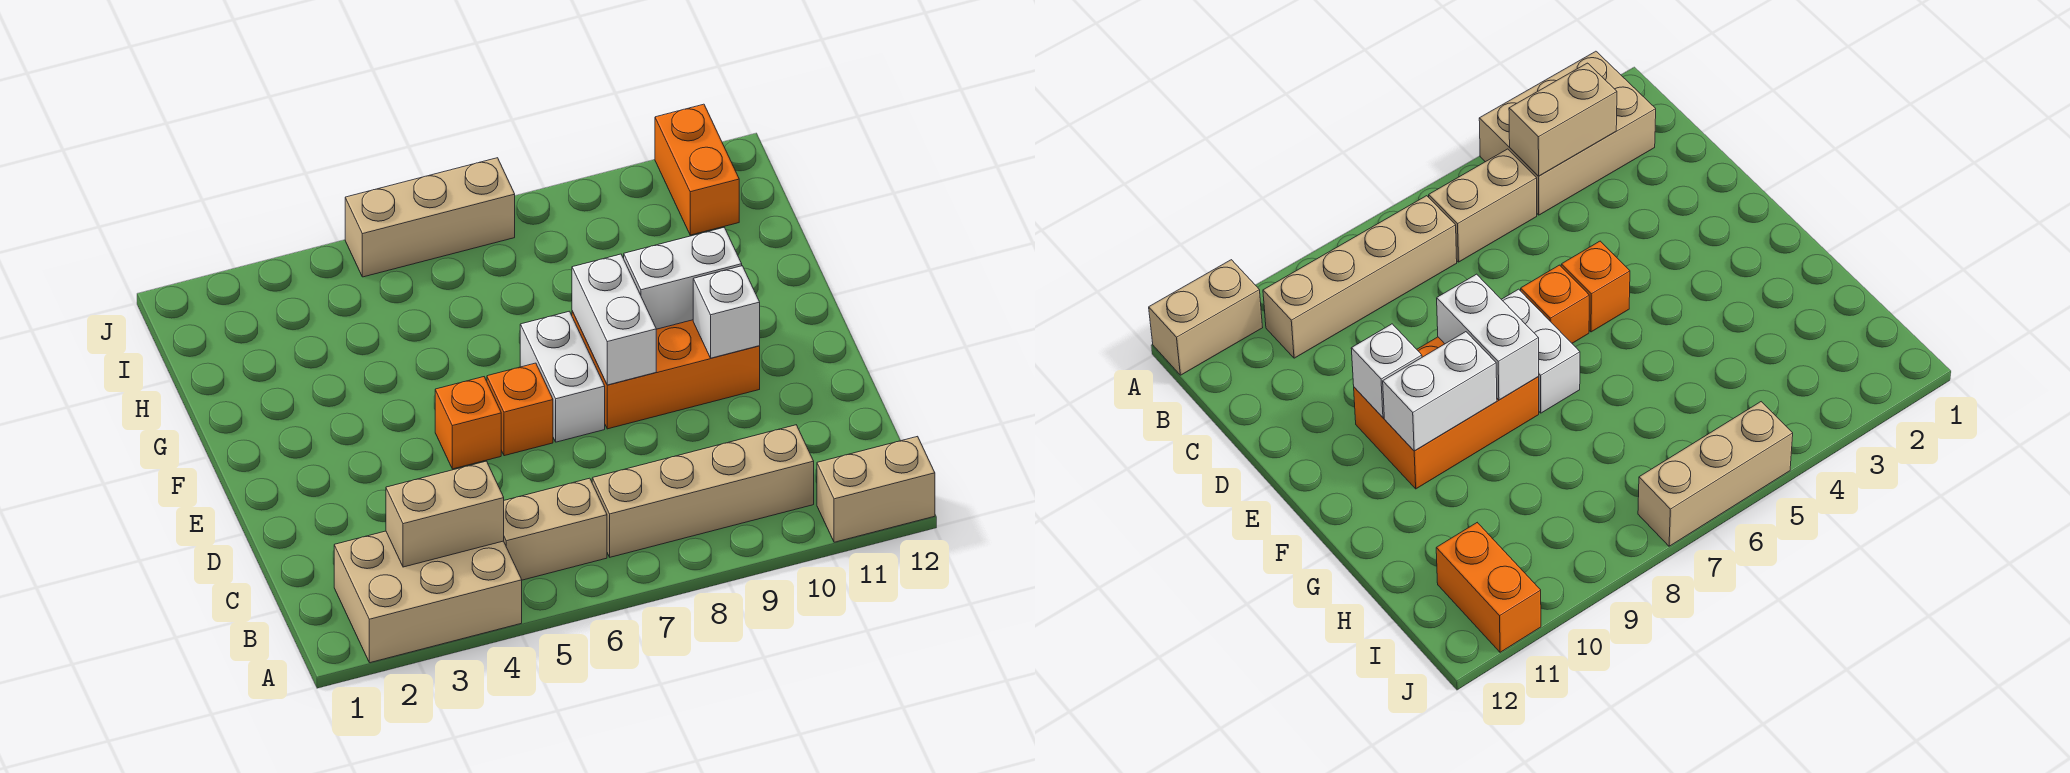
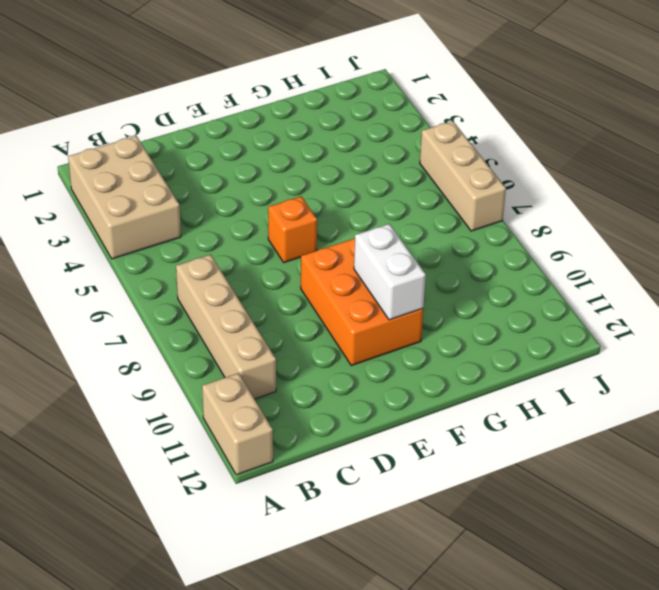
none -> tan brick B5:B6 level 1
none -> orange brick E5 level 1
none -> white brick E7:F7 level 1

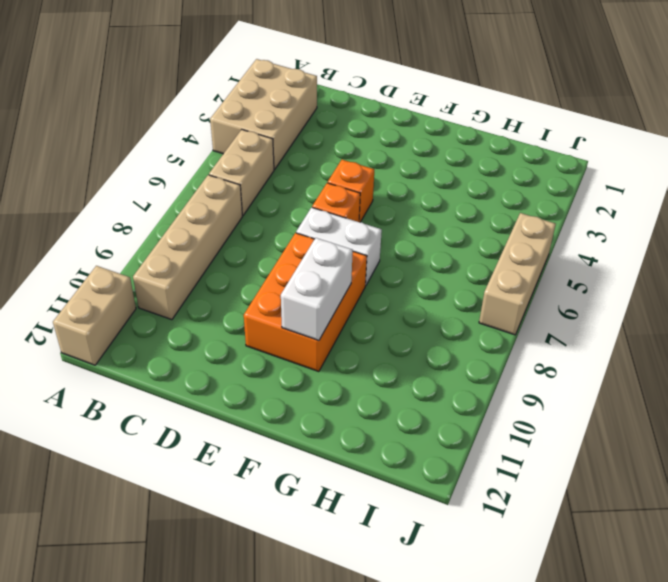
none -> orange brick I11:J11 level 1
none -> tan brick B3:B4 level 2
none -> white brick E8:F8 level 2

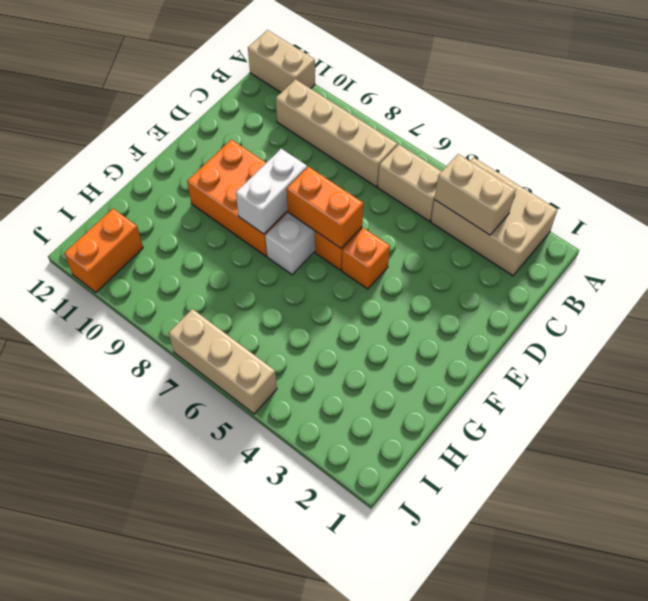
orange brick E6:E7 level 2 -> none
none -> white brick E10 level 2
none -> white brick F9:F10 level 2

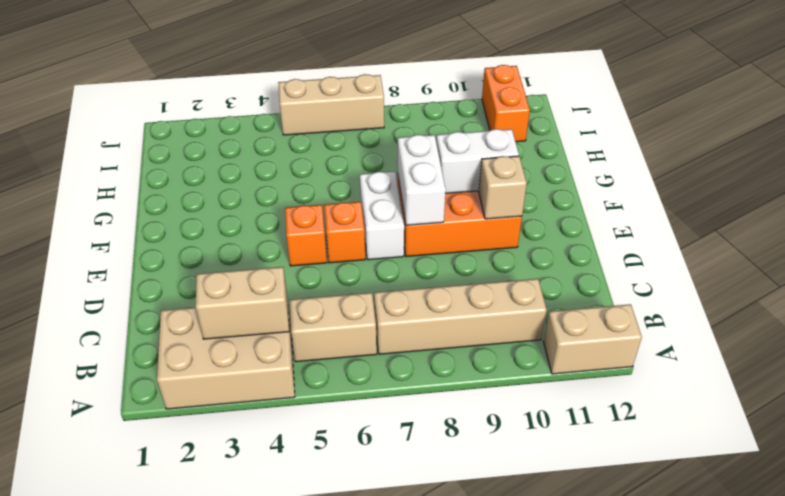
tan brick E10 level 2 -> white brick E10 level 2

